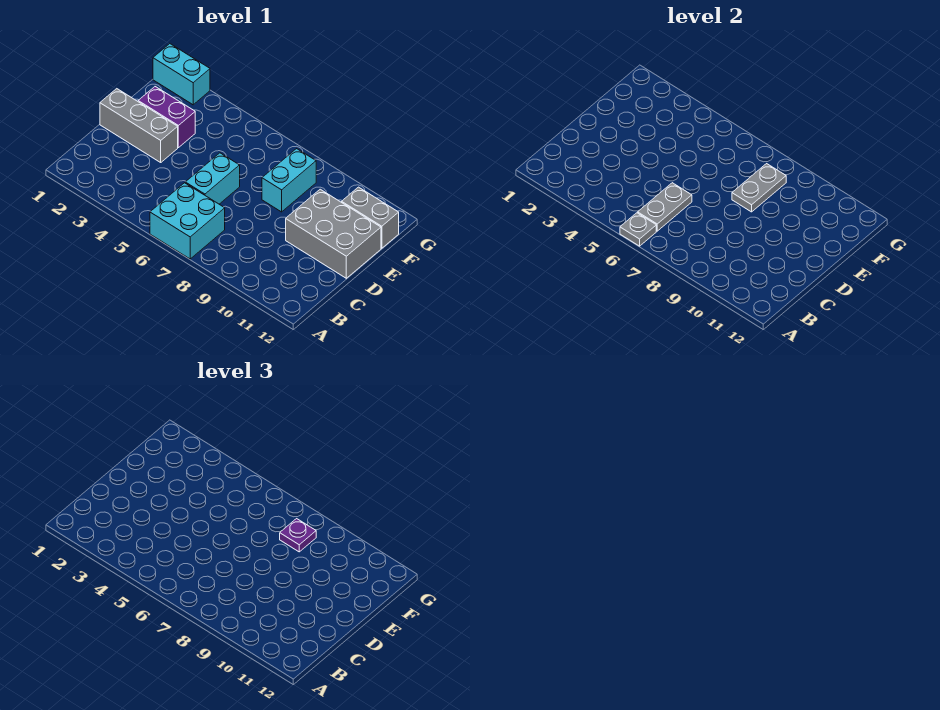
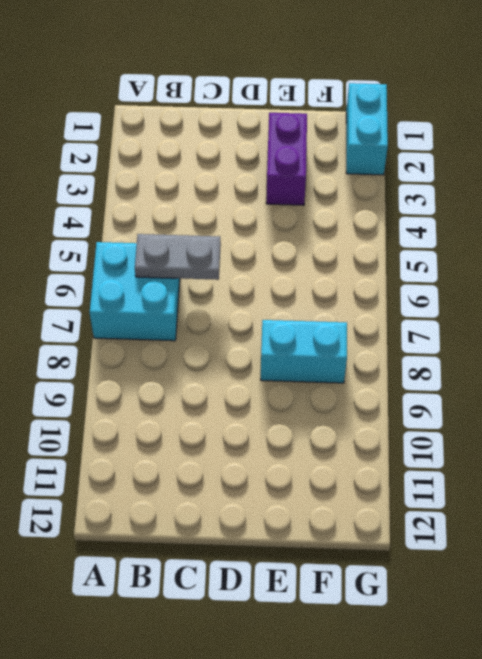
none -> cyan brick C6:D6 level 1
none -> grey brick D1:D3 level 1
none -> grey brick D10:E12 level 1

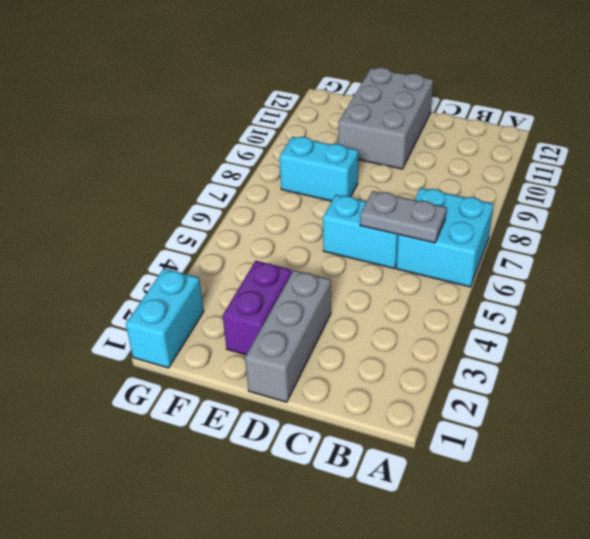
none -> grey brick F11:F12 level 1
none -> grey plate A6 level 2
none -> grey plate E8:F8 level 2

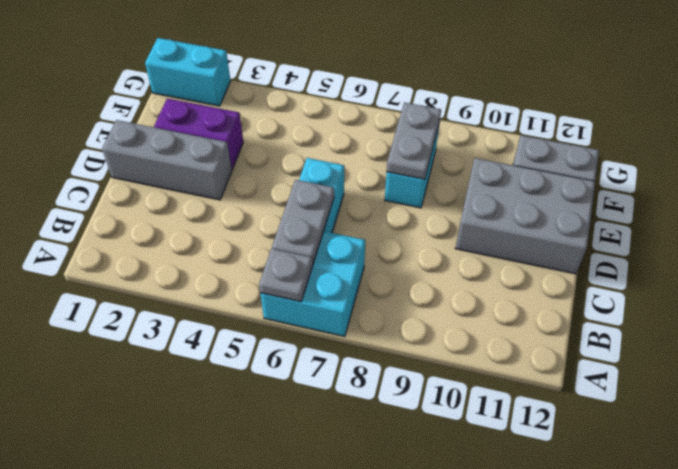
none -> purple plate F8 level 3

